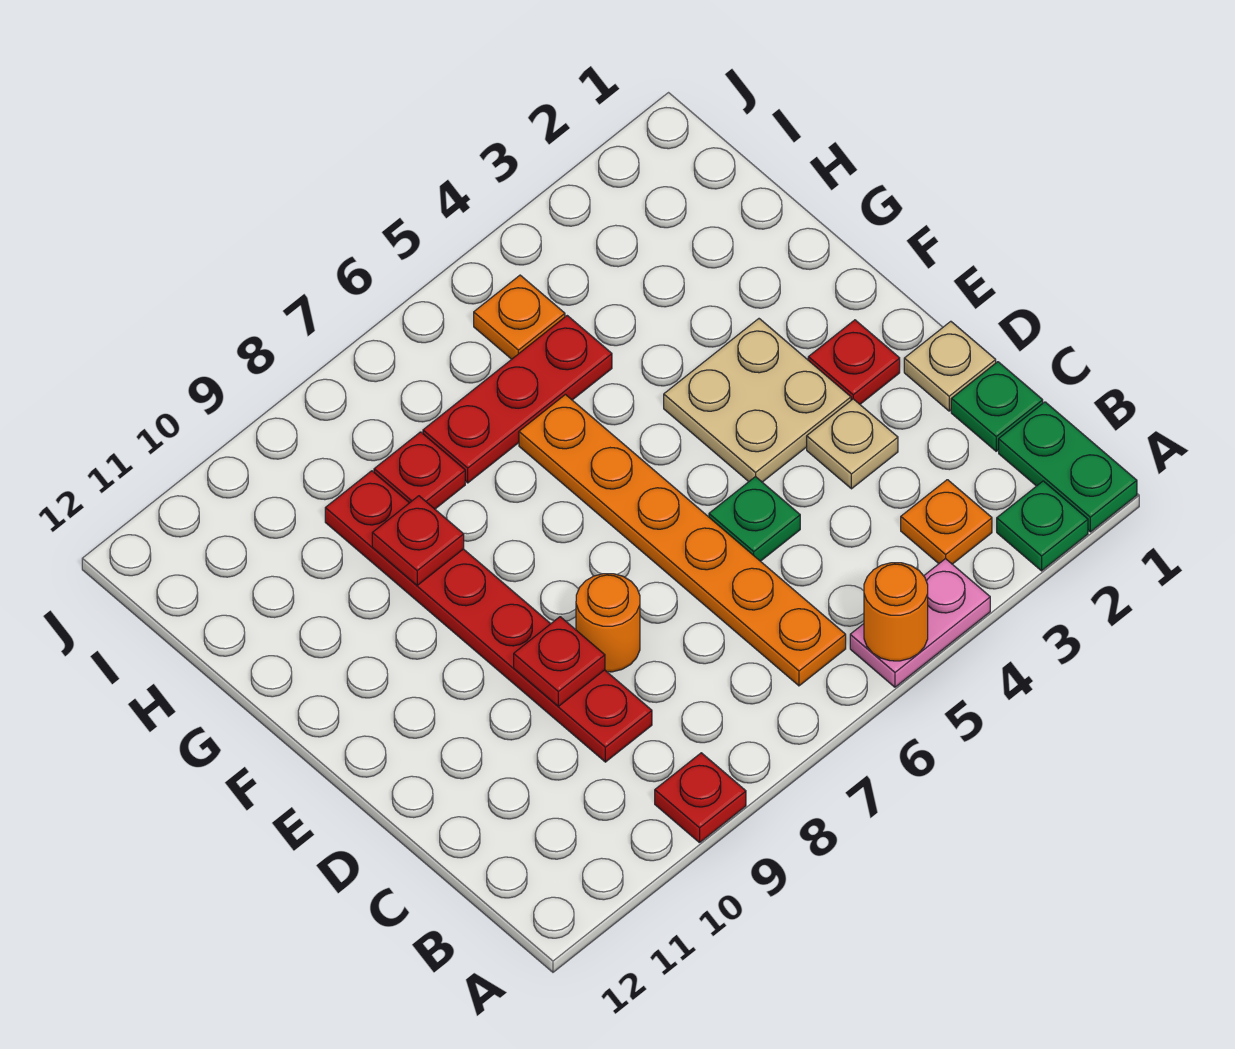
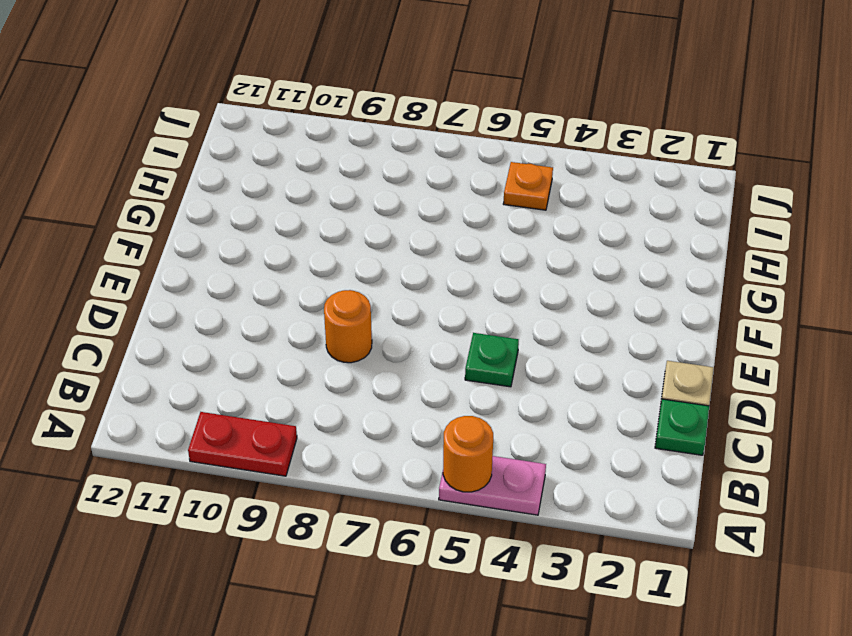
red plate A9:A10 level 1 -> red plate A9 level 1
none -> green plate A1:B1 level 1
none -> green plate A2 level 1
none -> orange plate B3 level 1

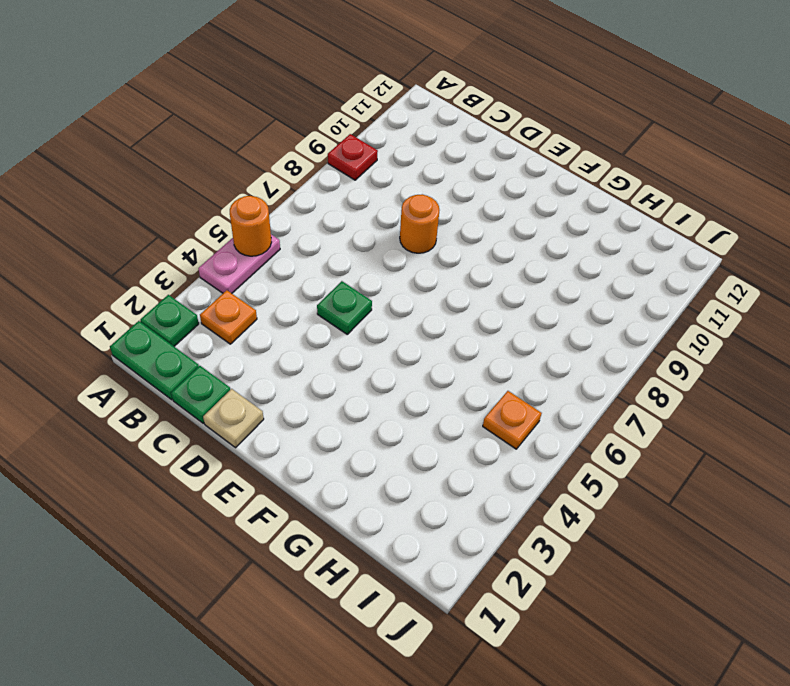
none -> orange plate B6:G6 level 1
none -> red plate C9:H9 level 1
none -> tan plate D3 level 1

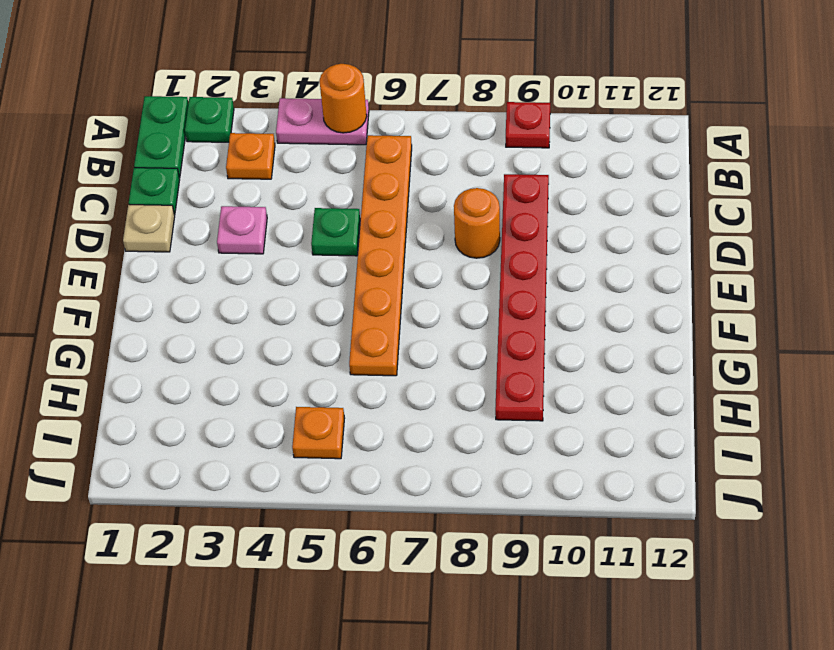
pink plate D3 level 1 -> tan plate D3 level 1
none -> red plate E2 level 1
none -> tan plate E3:F4 level 1
none -> red plate H5:H7 level 1

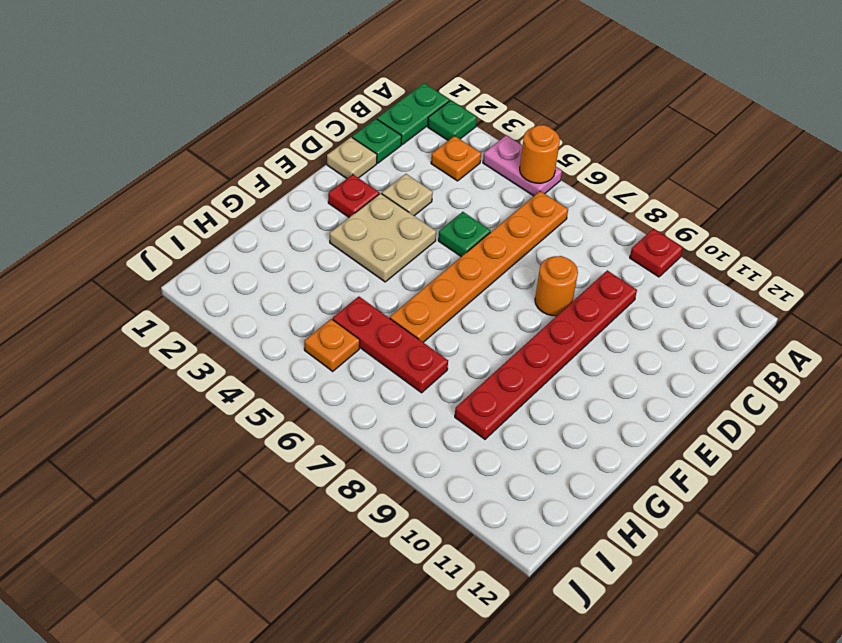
none -> red plate H8 level 1
none -> red plate D9 level 2
none -> red plate G9 level 2

